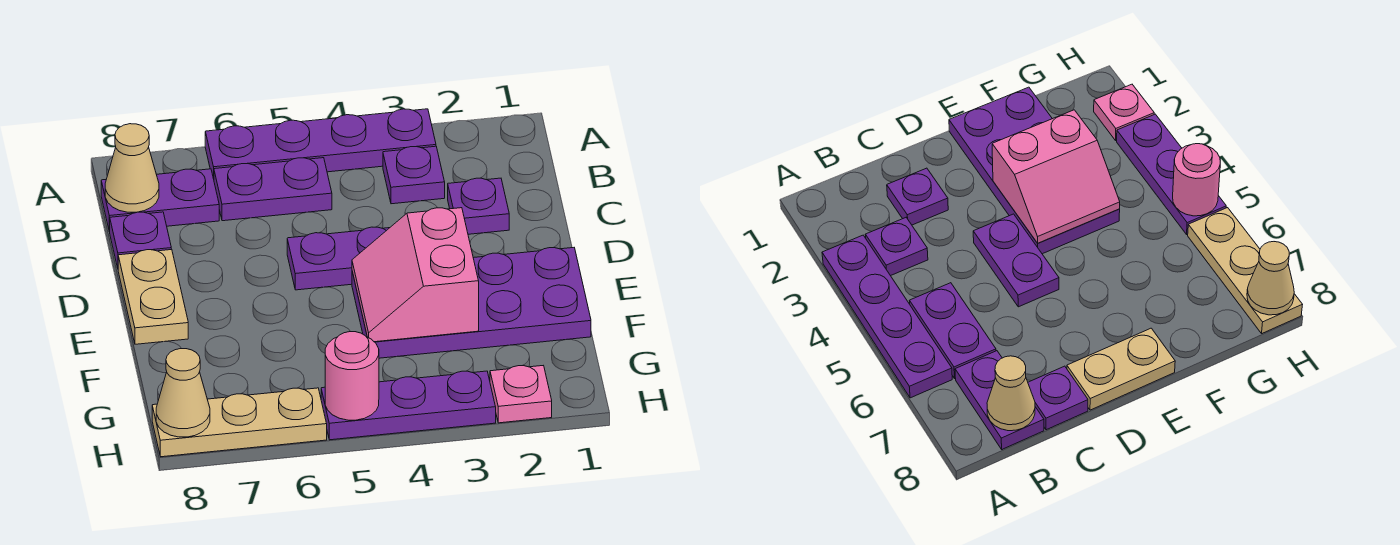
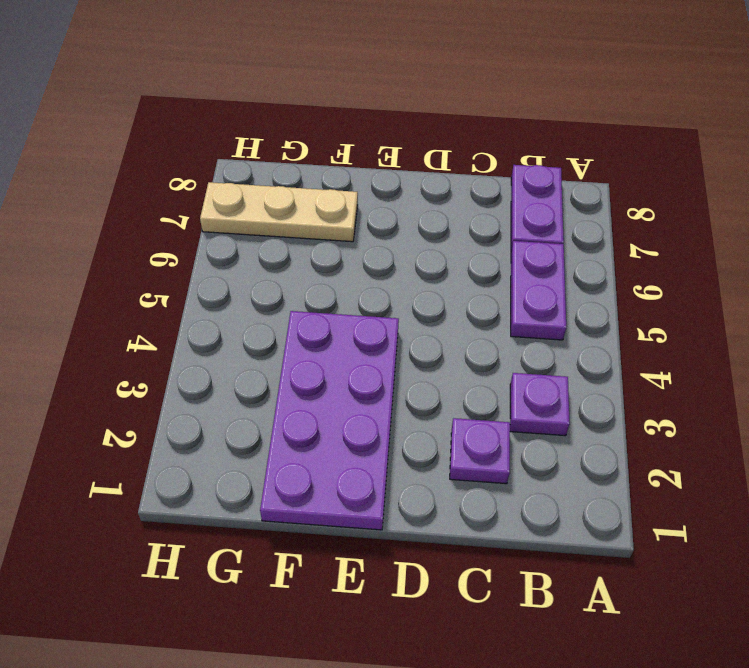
tan plate F7:H7 level 1 -> tan plate H6:H8 level 1
none -> purple plate A3:A6 level 1
none -> purple plate C8 level 1
none -> purple plate D4:D5 level 1

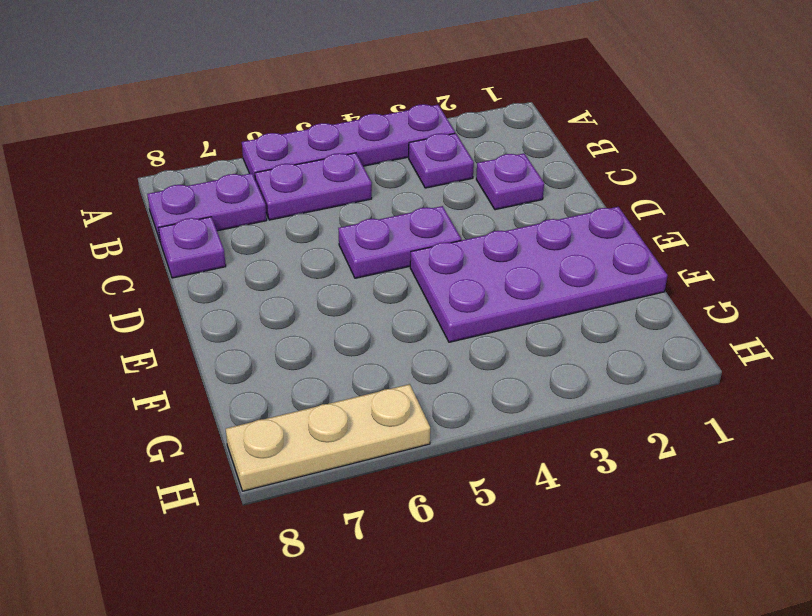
none -> tan plate D8:E8 level 1
none -> pink plate H2 level 1
none -> purple plate H3:H5 level 1

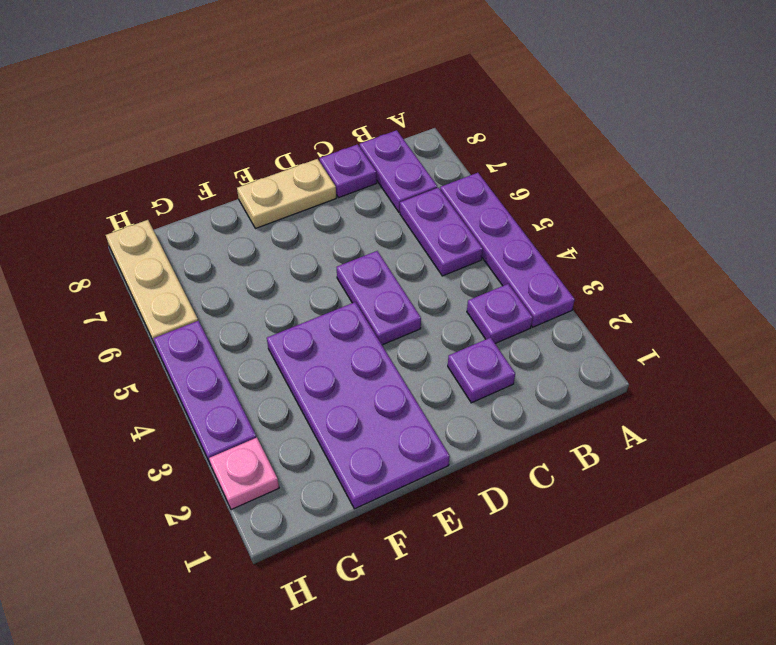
none -> tan cone B8 level 2
none -> pink slope E3:F4 level 2 top 3
none -> pink round brick H5 level 2

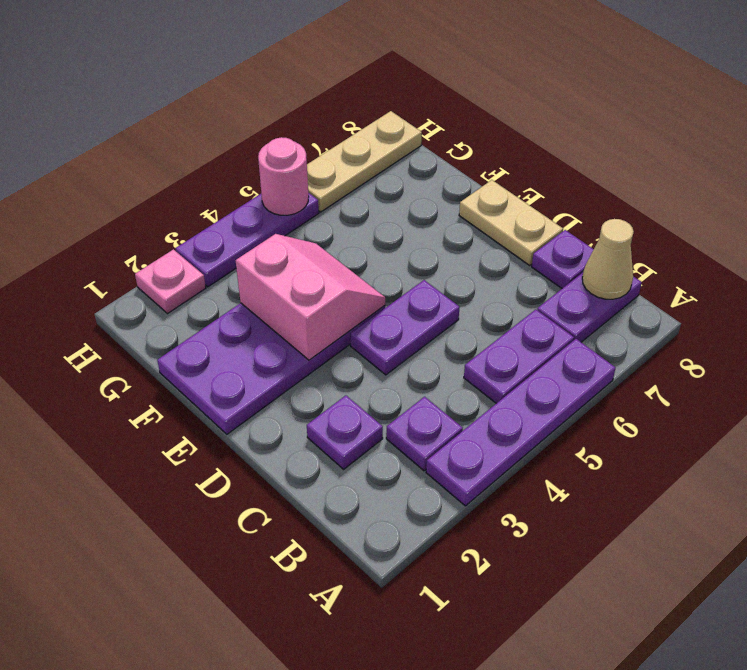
none -> tan cone H8 level 2

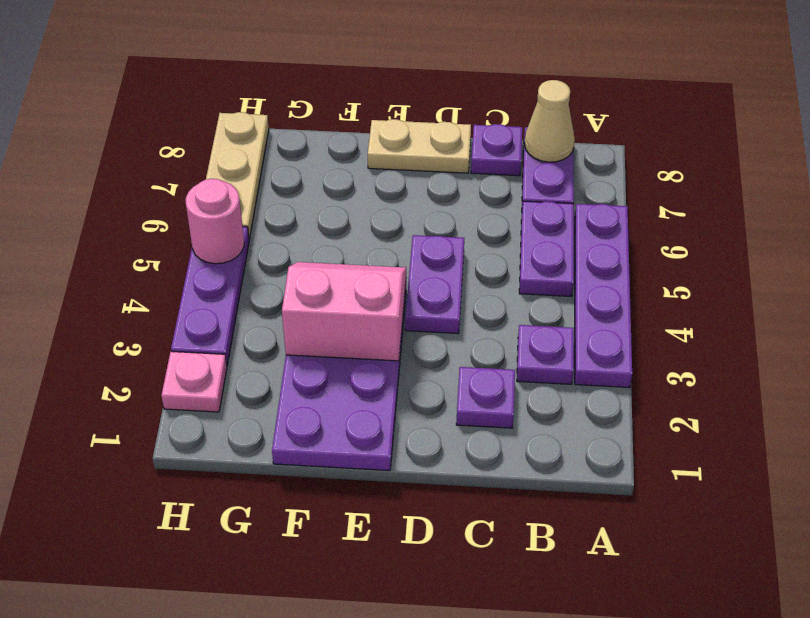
none -> tan cone H8 level 2

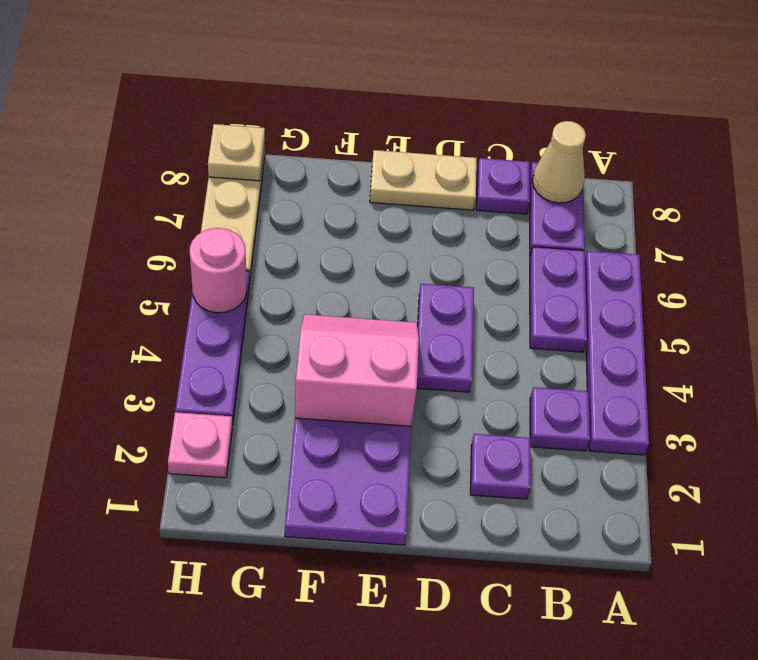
tan plate H8 level 2 -> tan cone H8 level 2

